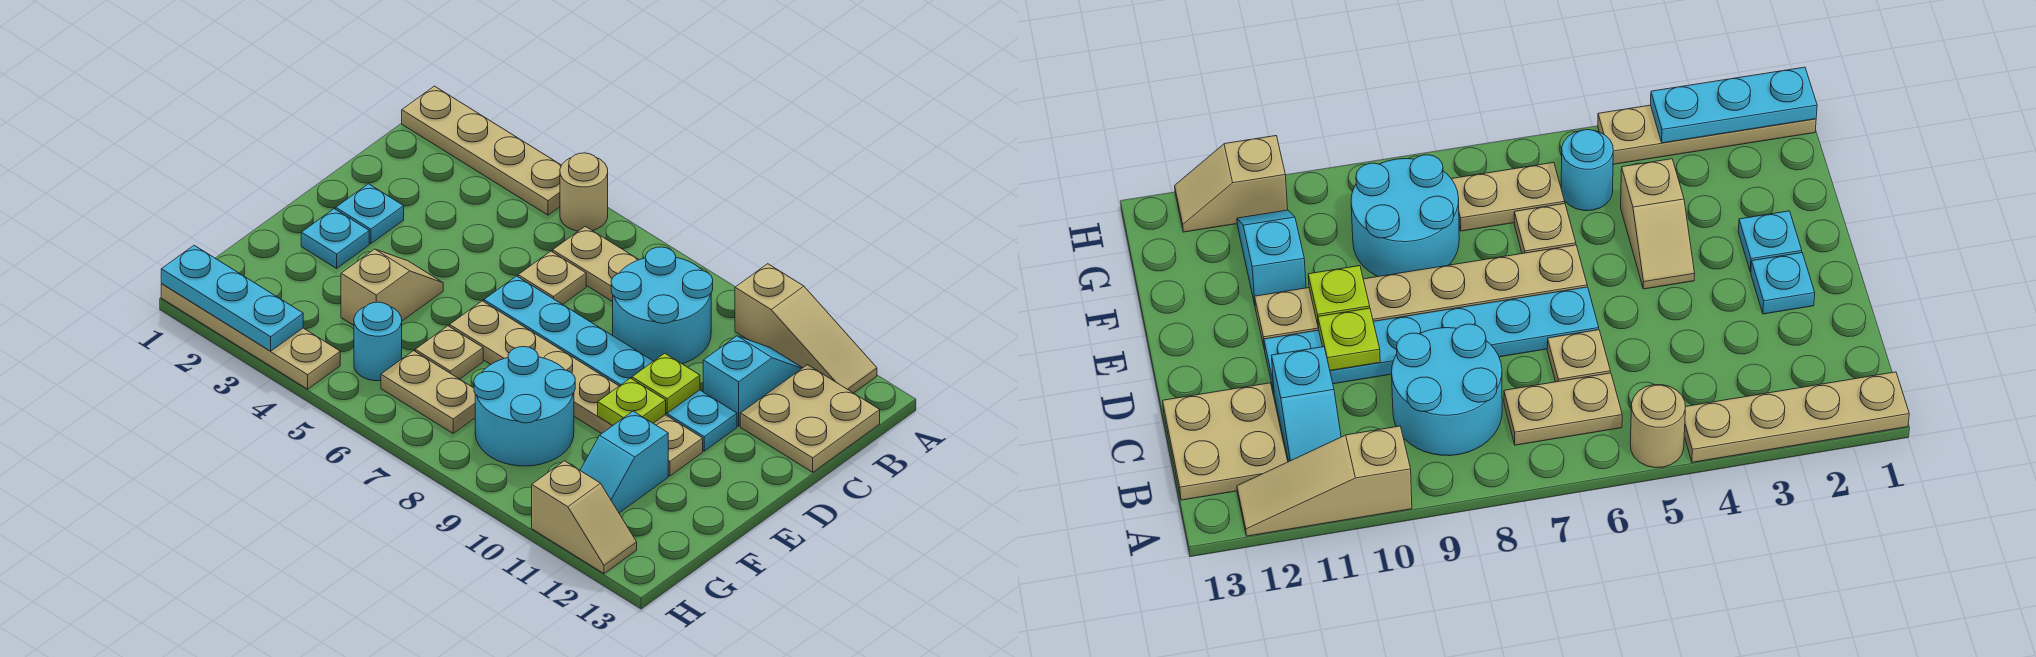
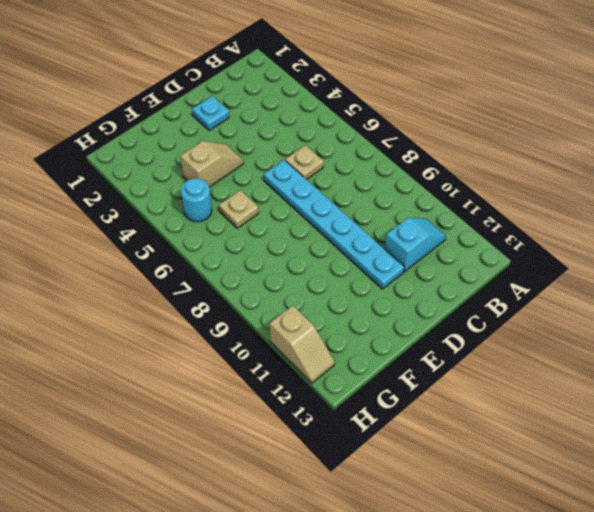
none -> tan plate A1:A4 level 1
none -> tan round brick A5 level 1
none -> tan slope A10:A12 level 1 top 10

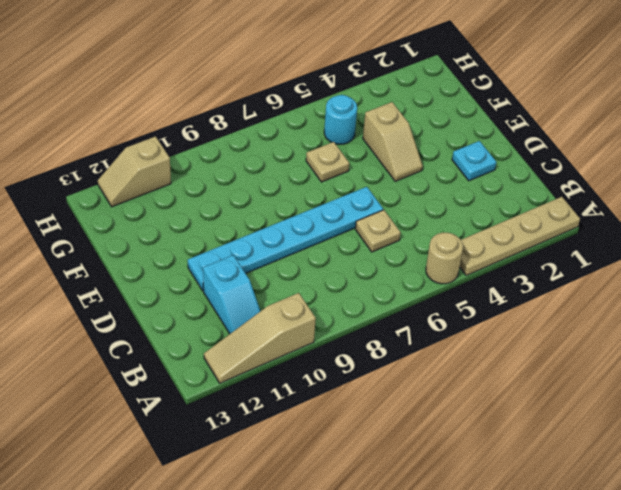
none -> tan plate B6:B7 level 1
none -> cyan round brick B8:C9 level 1
none -> tan plate B12:C13 level 1

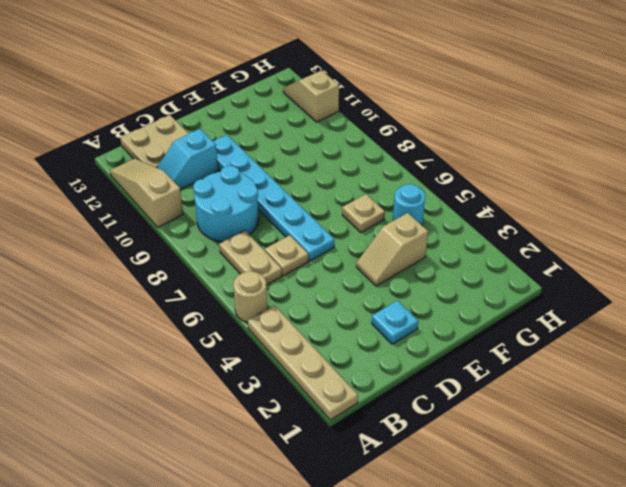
none -> cyan plate E2 level 1
none -> tan plate E6:E11 level 1
none -> cyan round brick F8:G9 level 1

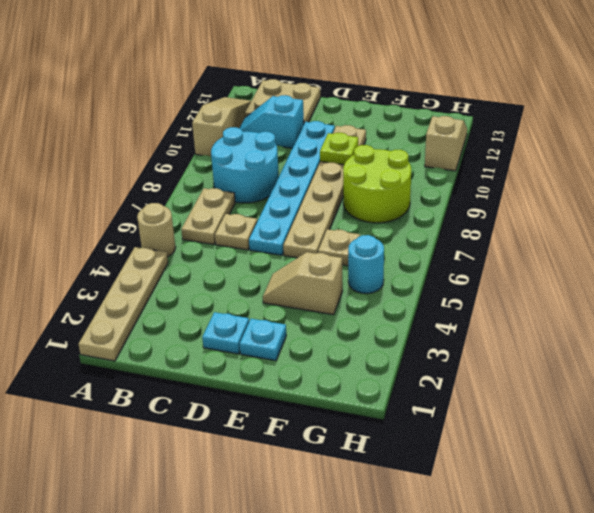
lime round brick F8:G9 level 1 -> cyan round brick F8:G9 level 1
none -> cyan slope F11:G11 level 1 top F
none -> tan plate G6:G7 level 1
none -> tan plate H1:H4 level 1

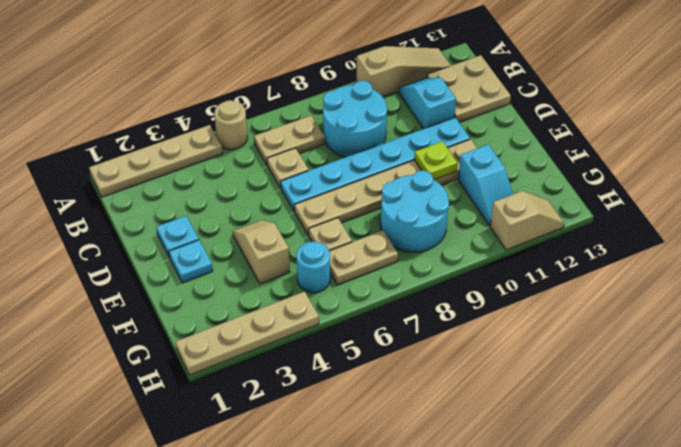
none -> lime plate D10 level 2
none -> cyan plate H1:H3 level 2

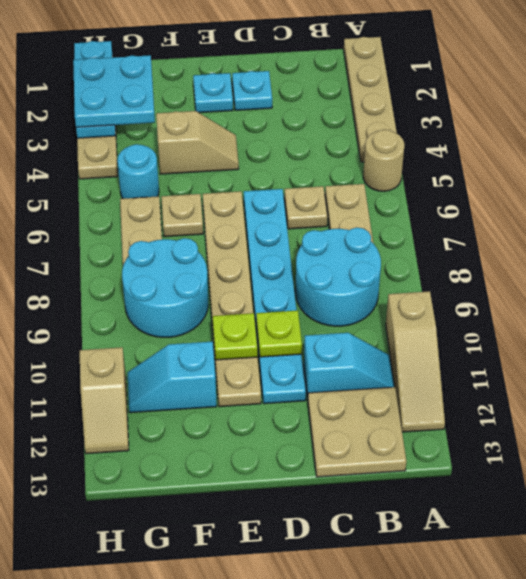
cyan plate G2:H3 level 3 -> none

